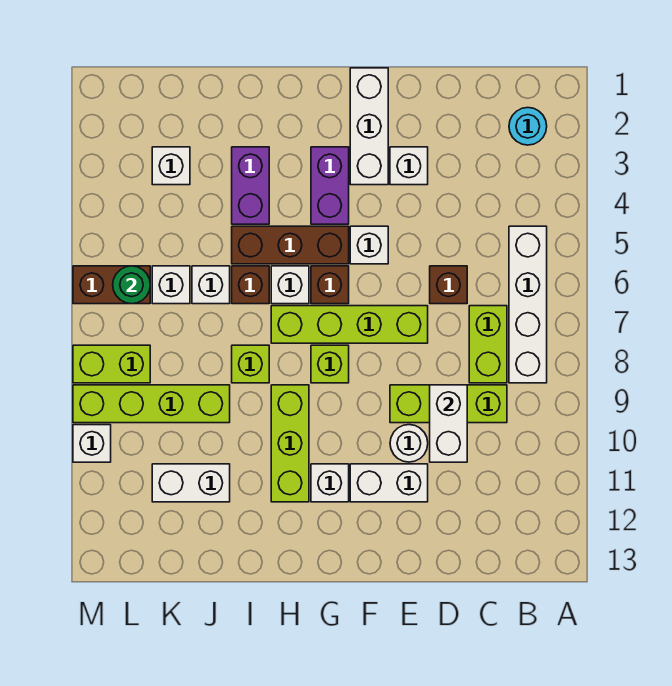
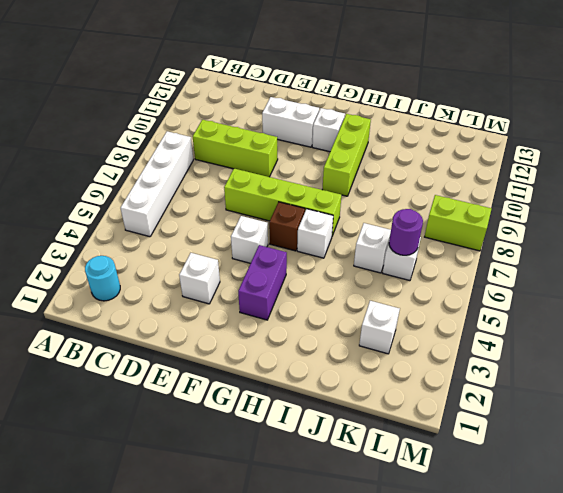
purple round brick K6 level 2 -> none
none -> lime brick C7:C8 level 1
none -> brown brick D6 level 1
none -> white round brick E10 level 1
none -> white brick F1:F3 level 1

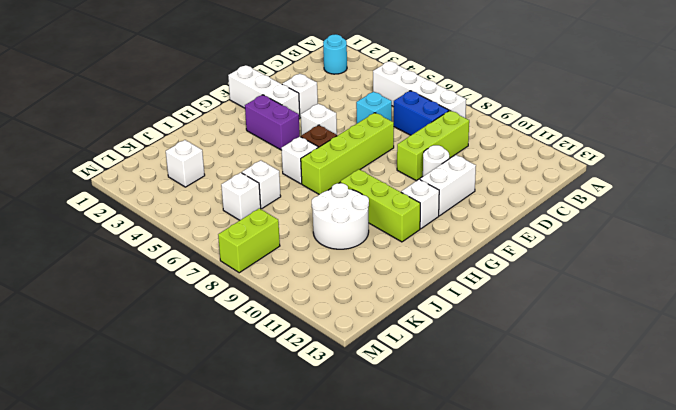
blue brick C7:C8 level 1 -> lime brick C7:C8 level 1
cyan brick D6 level 1 -> brown brick D6 level 1
white round brick I9:J10 level 1 -> lime brick J9:M9 level 1
none -> brown brick G5:I5 level 1
none -> lime brick G8 level 1
none -> purple brick I3:I4 level 1
none -> brown brick I6 level 1

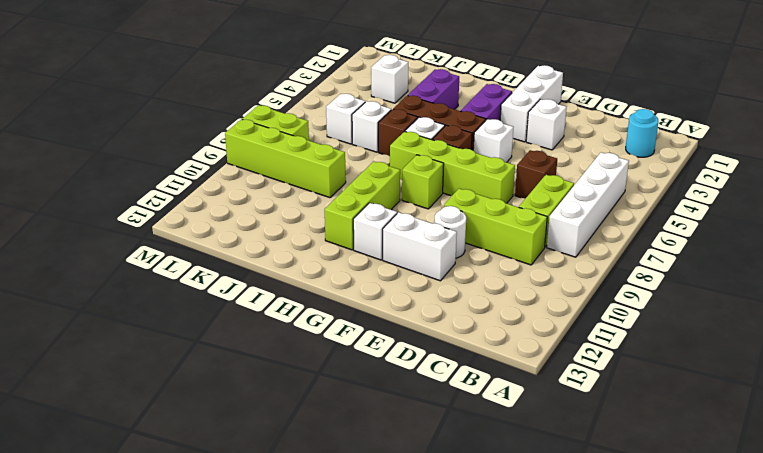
none -> lime brick I8 level 1
none -> white brick J11:K11 level 1
none -> brown brick L6:M6 level 1
none -> white brick M10 level 1

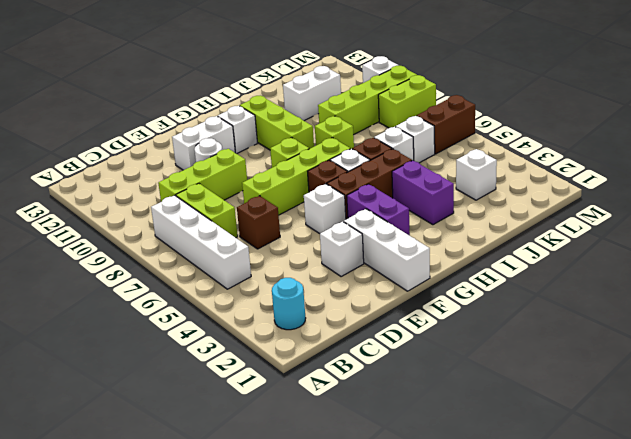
none -> white brick D9:D10 level 2
none -> green round brick L6 level 2

